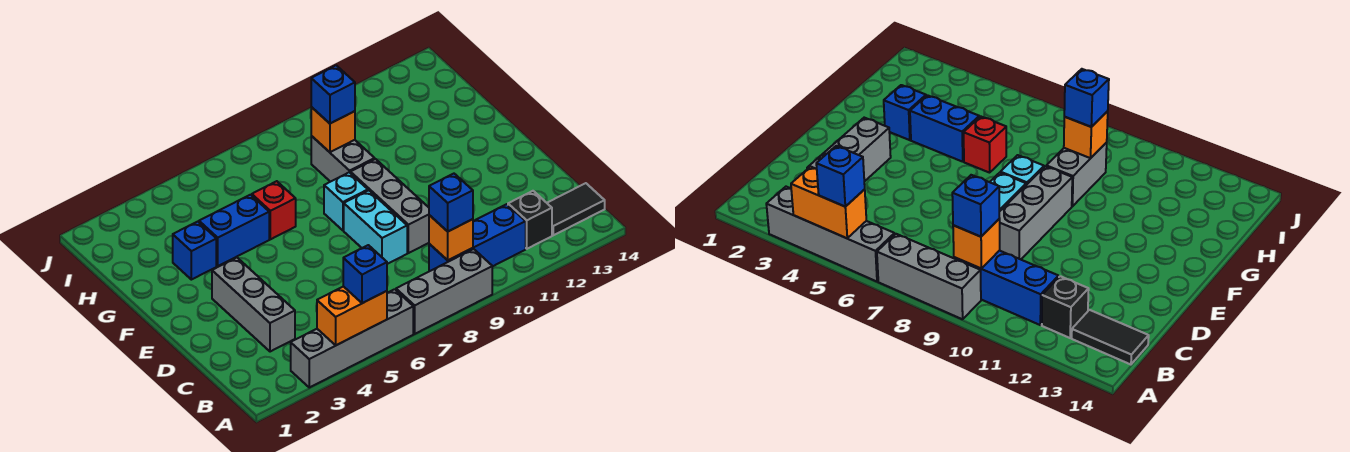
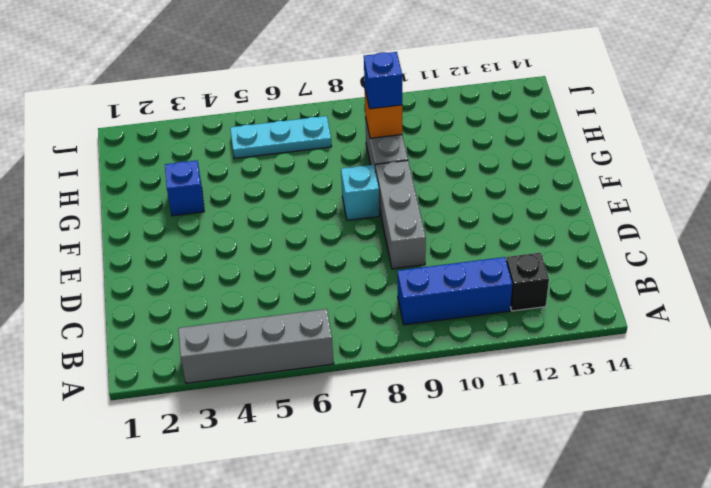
cyan plate I5:I7 level 1 -> none
none -> grey brick A7:A9 level 1
none -> black tile B13:B14 level 1
none -> grey brick C3:E3 level 1

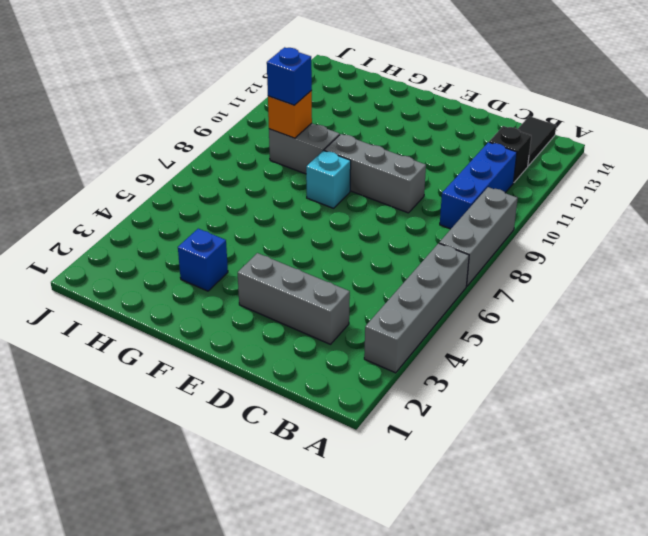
none -> cyan brick D8:E8 level 1
none -> blue brick G4:G5 level 1
none -> red brick G6 level 1

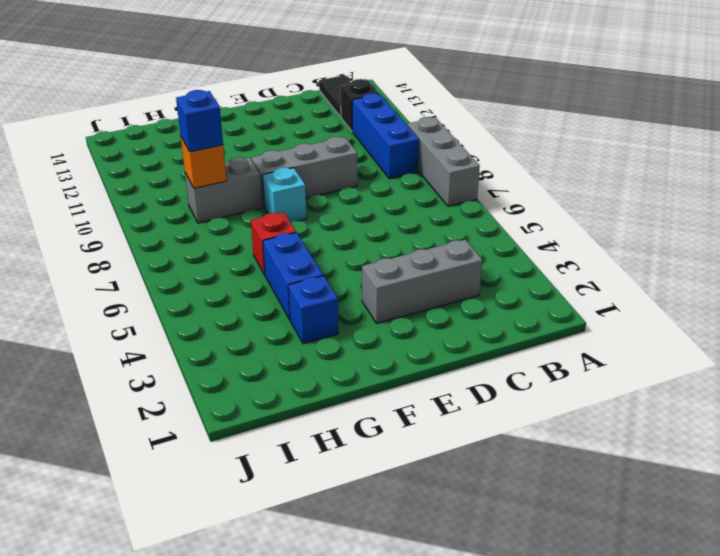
none -> grey brick A3:A6 level 1
none -> cyan brick D8:E8 level 1
none -> orange brick A4:A5 level 2

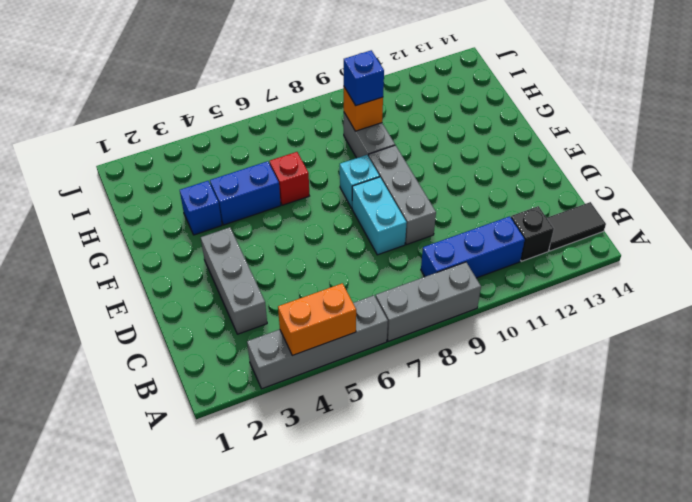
none -> orange brick B9 level 2
none -> blue brick A5 level 3
none -> blue brick B9 level 3

